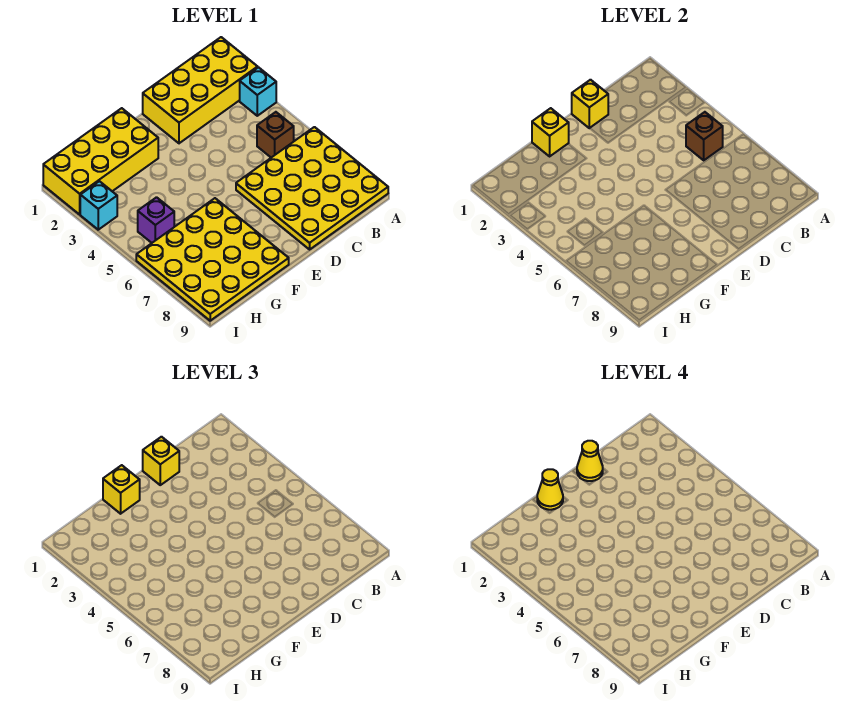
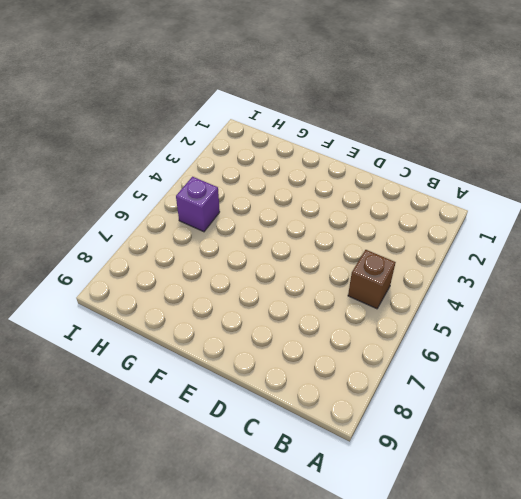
none -> yellow brick A1:D2 level 1
none -> cyan brick A3 level 1
none -> yellow plate A6:D9 level 1

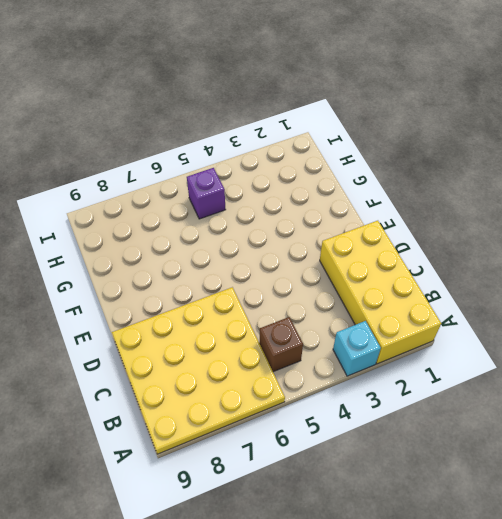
none -> yellow brick F1:I2 level 1
none -> yellow plate F6:I9 level 1
none -> cyan brick I3 level 1

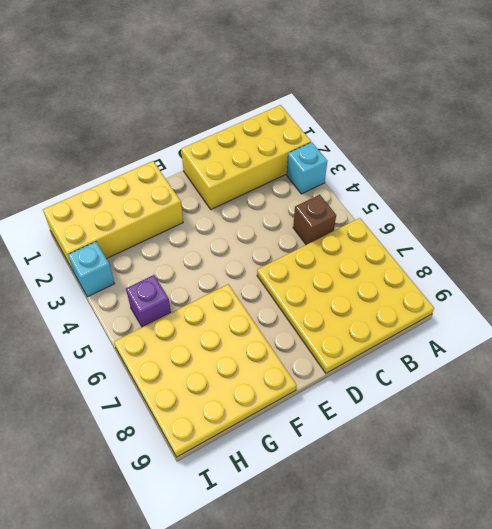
none -> brown brick B5 level 2
none -> yellow brick D1 level 2
none -> yellow brick F1 level 2

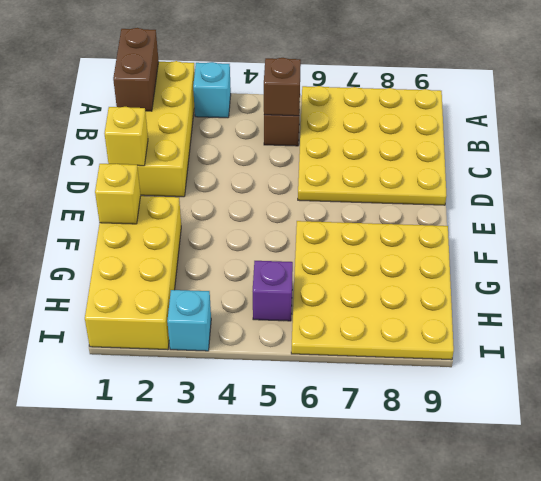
brown brick A1:B1 level 2 -> none
none -> yellow brick D1 level 3
none -> yellow brick F1 level 3
none -> yellow cone D1 level 4

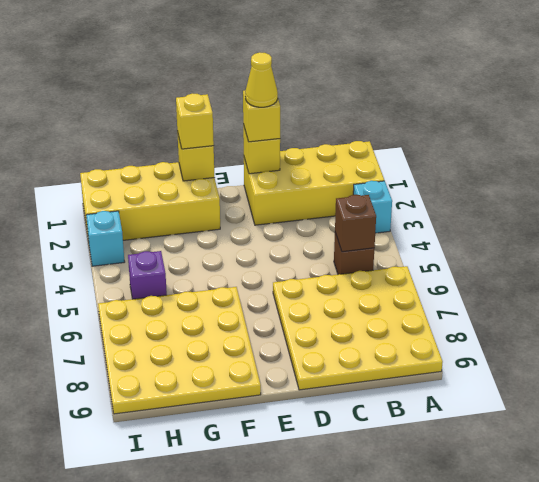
none -> yellow cone F1 level 4

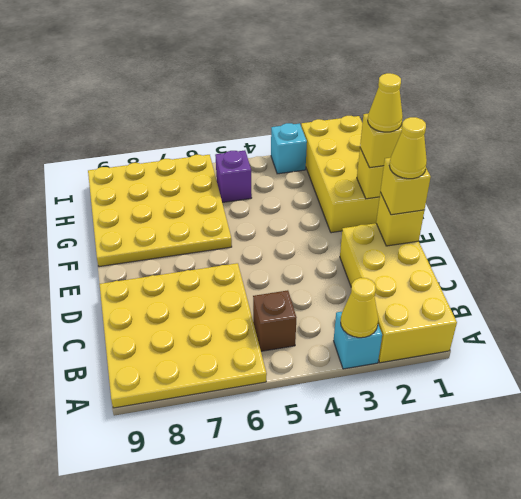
yellow cone A3 level 2 -> none
none -> brown brick B5 level 2

